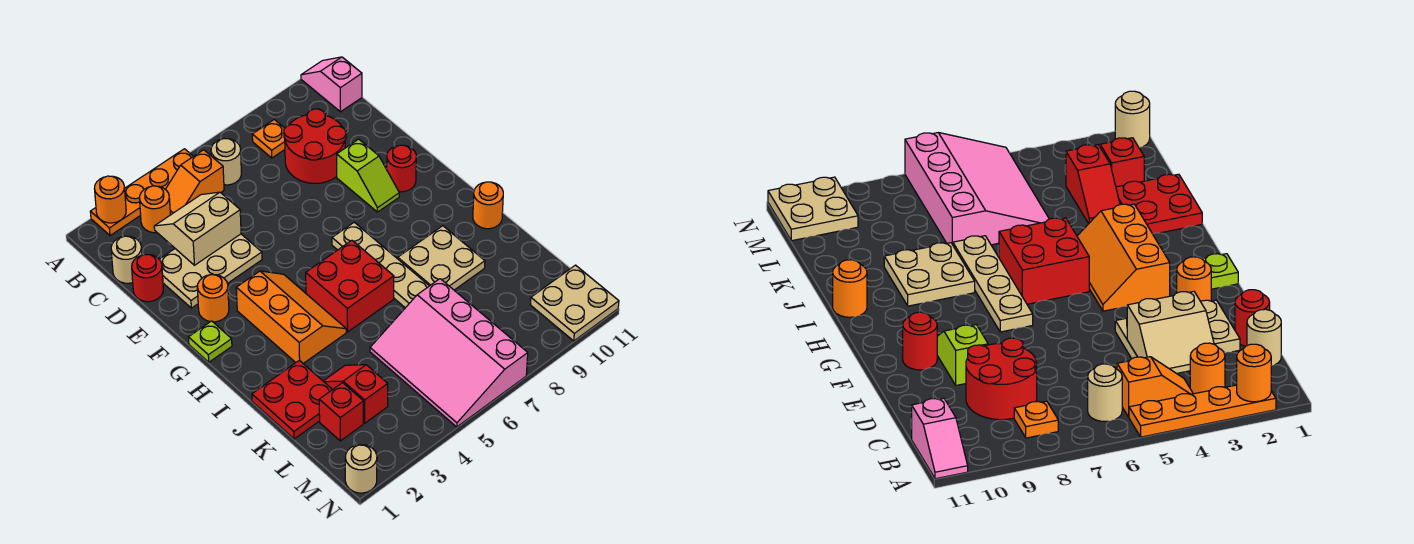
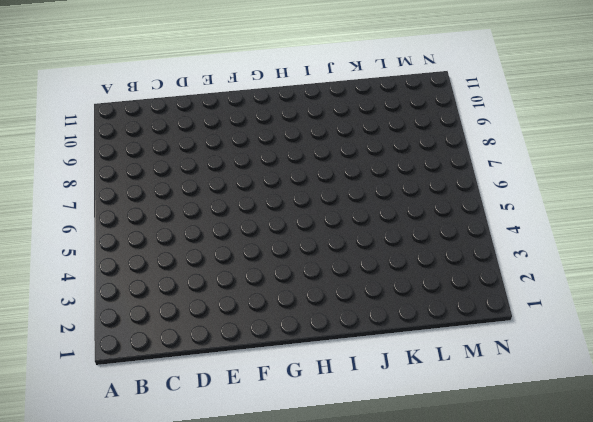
none -> orange plate A2:A5 level 1
none -> pink slope A11:B11 level 1 top B
none -> orange round brick B3 level 1

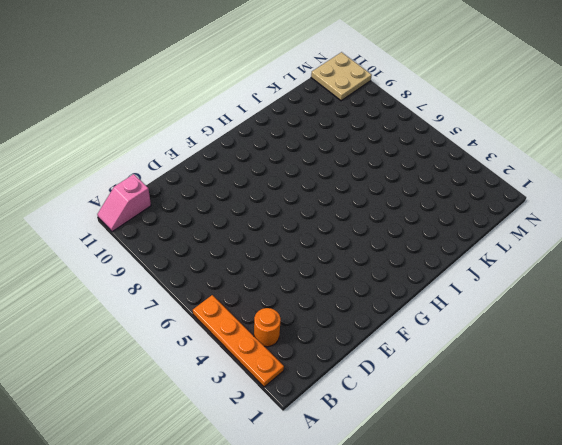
none -> orange slope B4:B5 level 1 top 5
none -> tan round brick B6 level 1
none -> orange plate B8 level 1

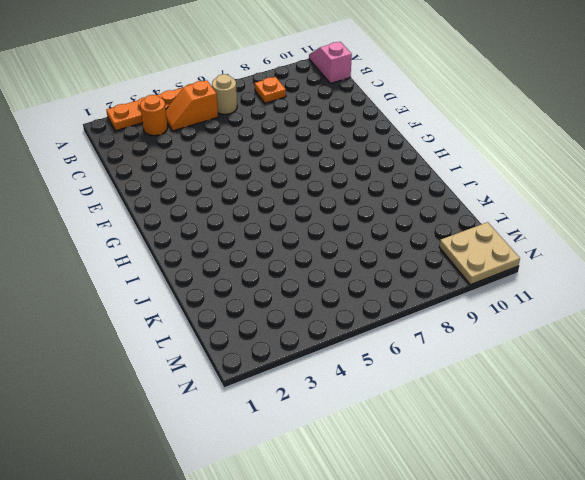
none -> tan round brick C1 level 1
none -> red round brick C8:D9 level 1
none -> red round brick D1 level 1

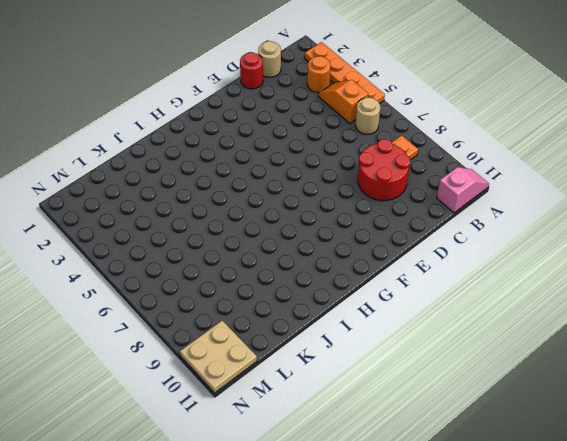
none -> tan plate D2:E4 level 1
none -> lime slope E9:F9 level 1 top E
none -> orange round brick F2 level 1

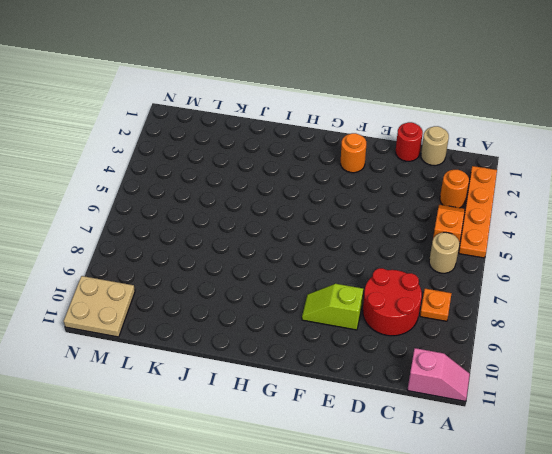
none -> tan plate D2:E4 level 1
none -> red round brick F10 level 1
none -> lime plate G1 level 1

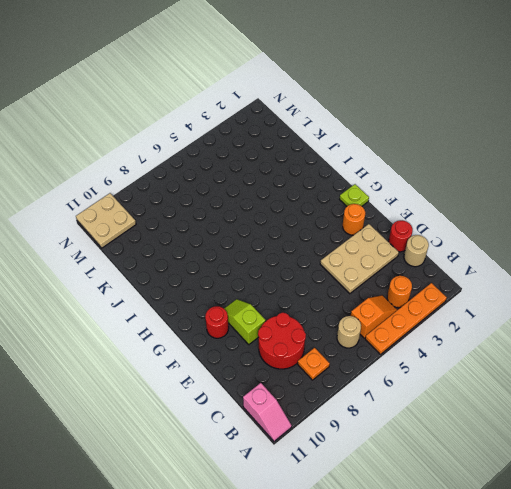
none -> orange slope G3:I4 level 1 top 3
none -> tan plate G7:J7 level 1
none -> red brick H5:I6 level 1

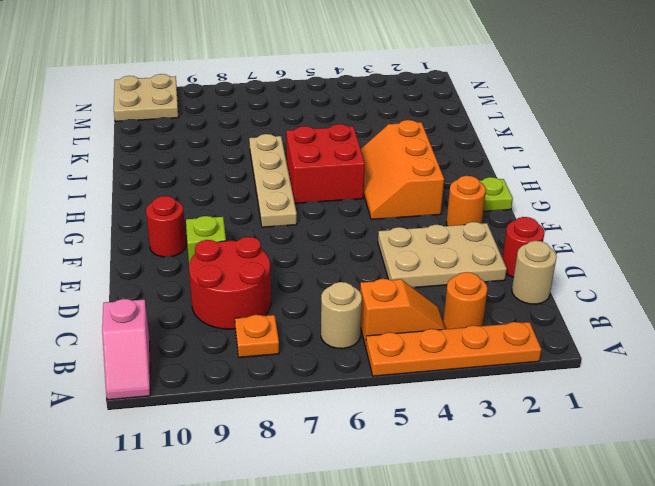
none -> tan plate I8:J9 level 1
none -> orange round brick I11 level 1
none -> red plate J1:K2 level 1

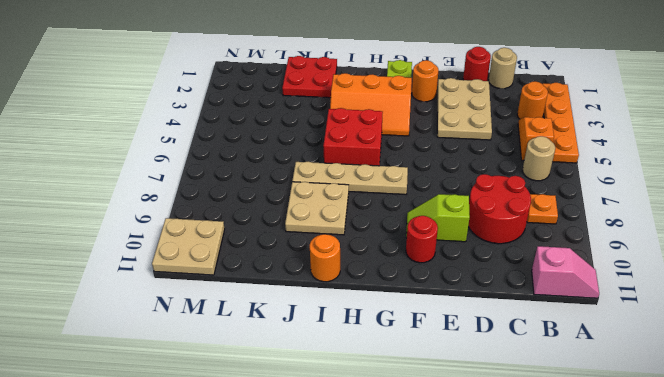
none -> red slope K3:L3 level 1 top L
none -> pink slope K5:N7 level 1 top 7
none -> red brick L2 level 1

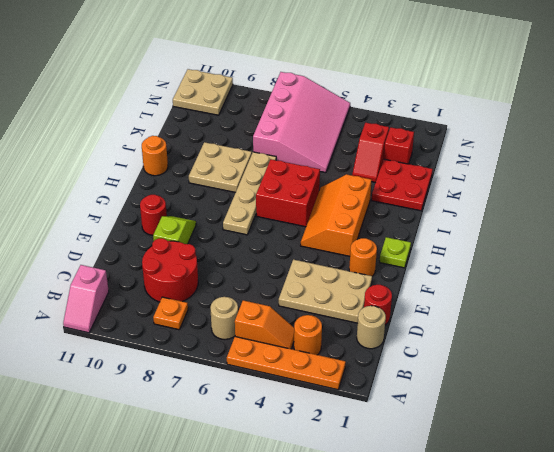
none -> tan round brick N1 level 1
none -> orange round brick A2 level 2
none -> tan slope C3:D4 level 2 top D

